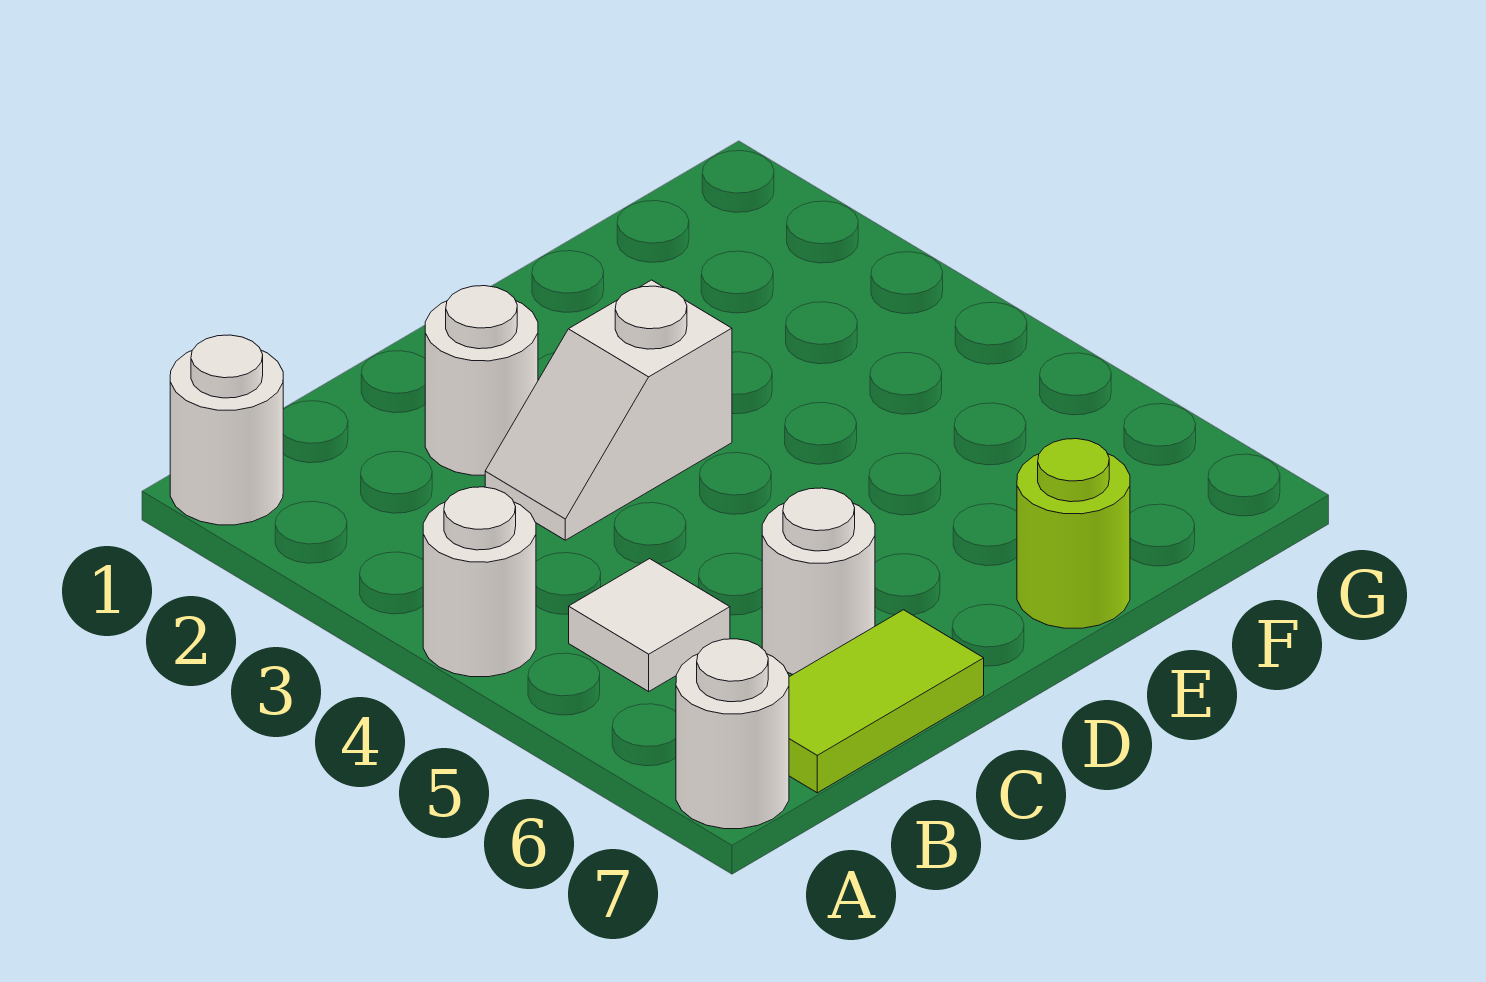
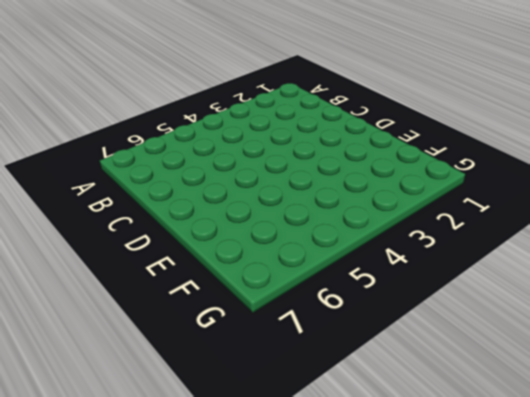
none -> white round brick A1 level 1
none -> white round brick A4 level 1

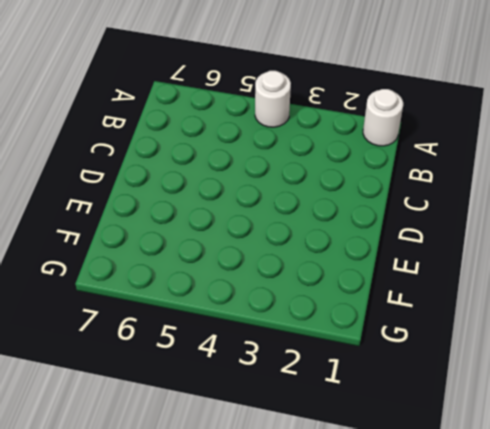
none -> white round brick A7 level 1
none -> white tile B5 level 1

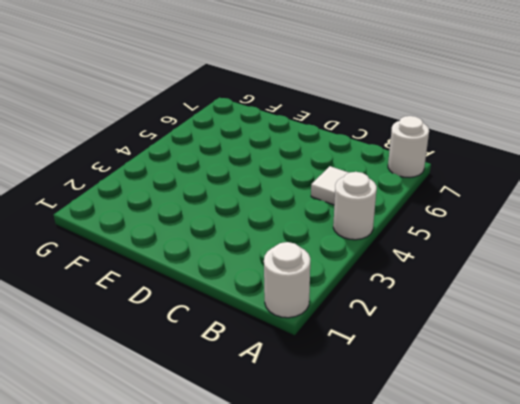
none -> lime tile B7:C7 level 1
none -> white round brick C2 level 1

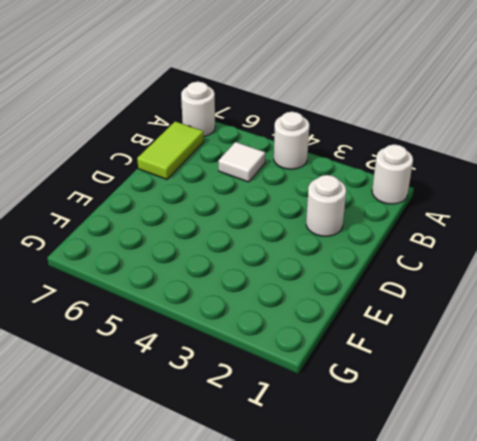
none -> white slope C3:D3 level 1 top D
none -> white round brick C6 level 1

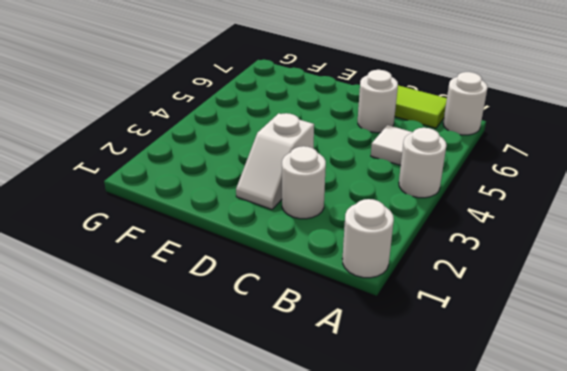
white slope D2:D3 level 1 top 3 -> white slope C3:D3 level 1 top D
none -> lime round brick E7 level 1

